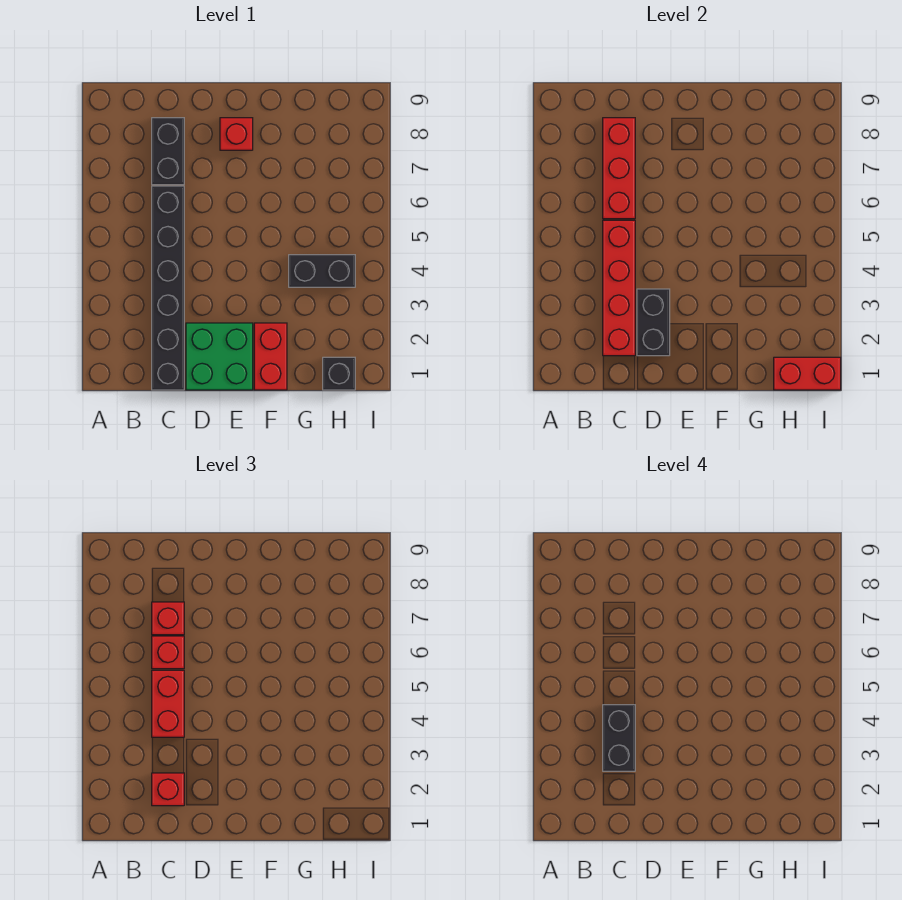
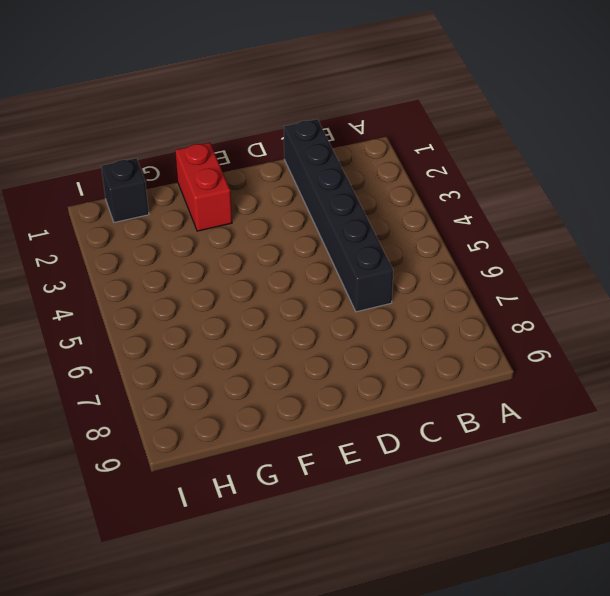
none -> black brick C7:C8 level 1
none -> green brick D1:E2 level 1
none -> red brick E8 level 1

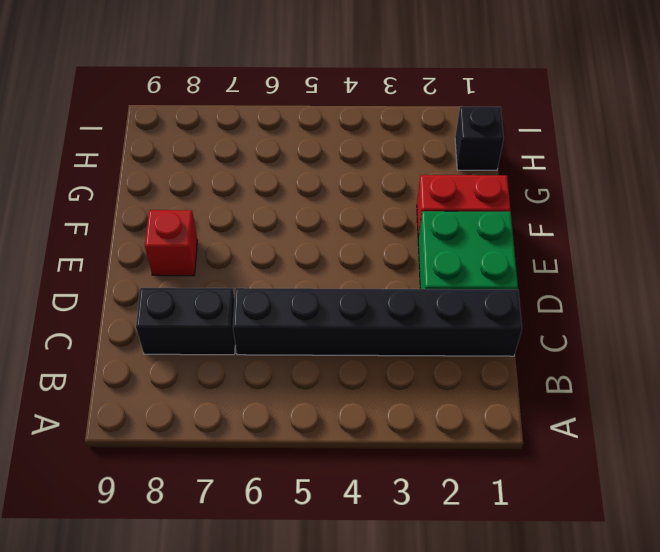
none -> black brick G4:H4 level 1
none -> red brick C2:C5 level 2
none -> red brick C6:C8 level 2

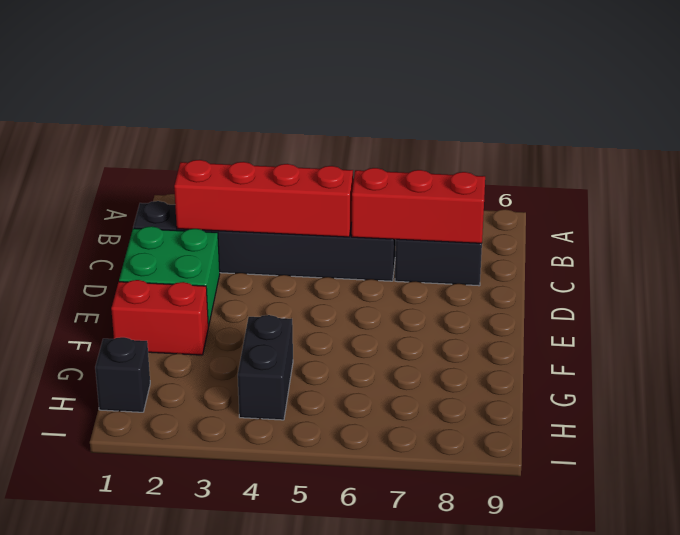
none -> red brick E8 level 1
none -> black brick D2:D3 level 2
none -> red brick H1:I1 level 2

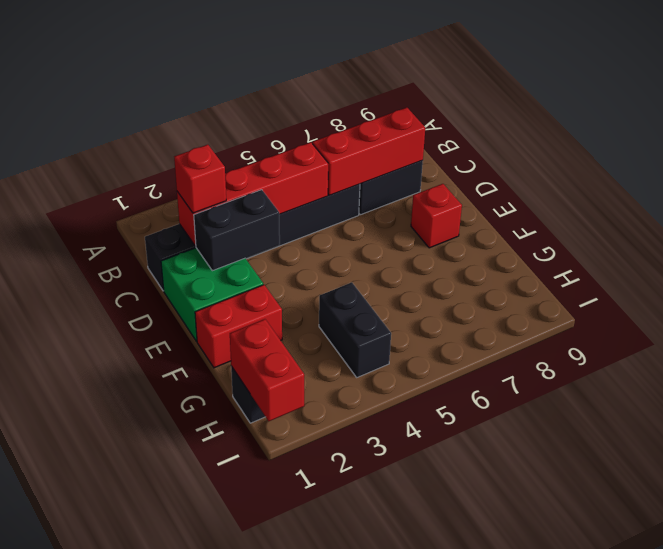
none -> red brick C4:C5 level 3
none -> red brick C6 level 3
none -> red brick C7 level 3

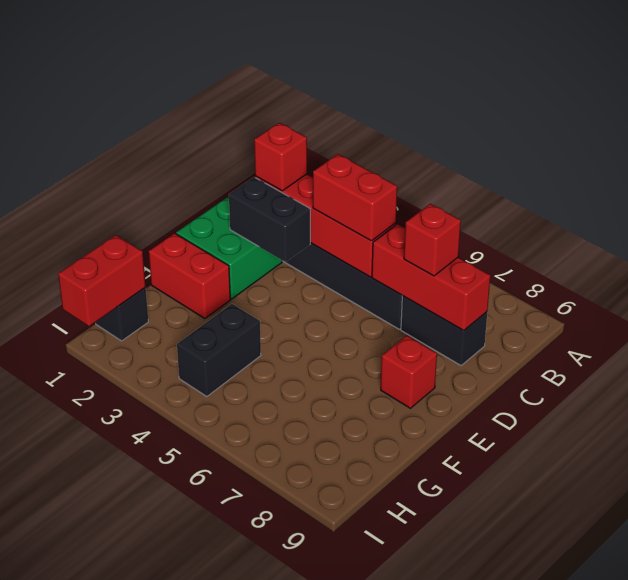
none -> red brick C6 level 3
none -> black brick C3:C4 level 4

